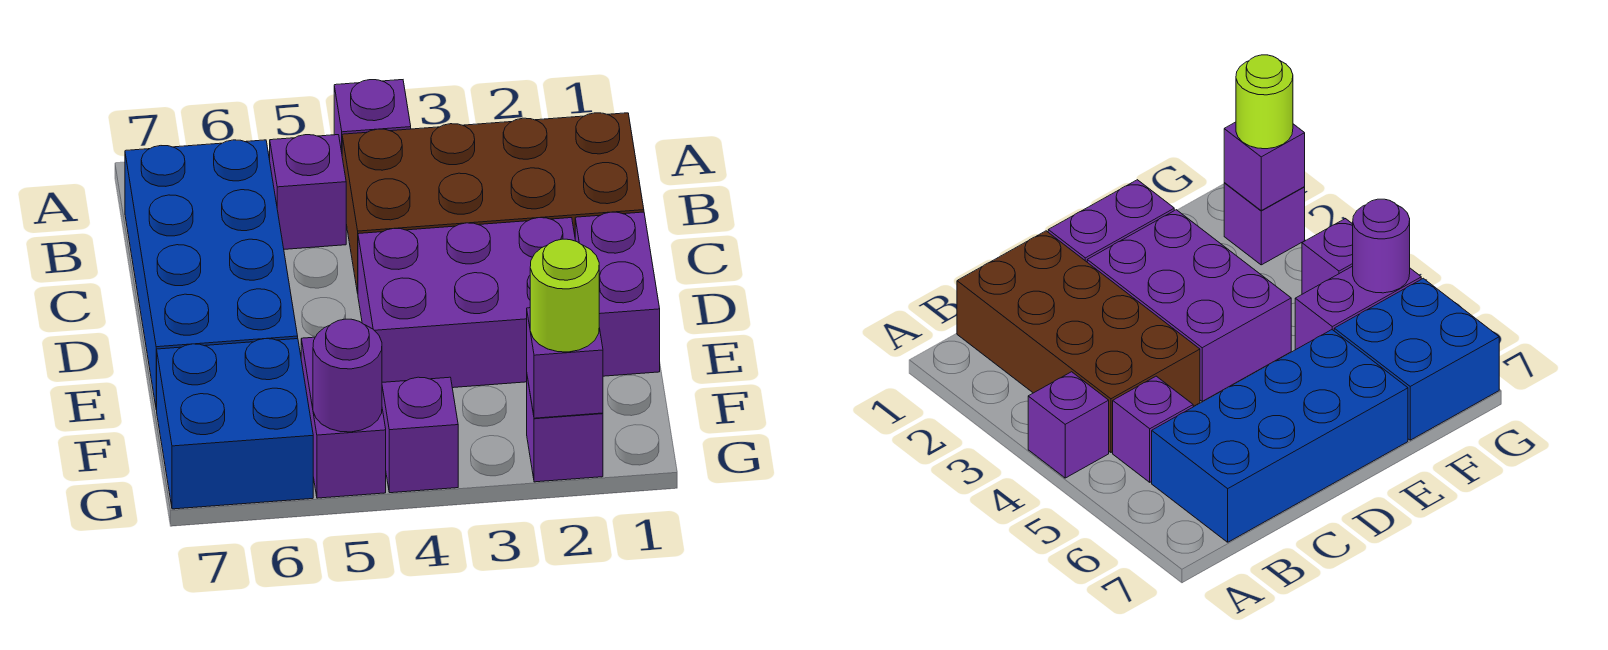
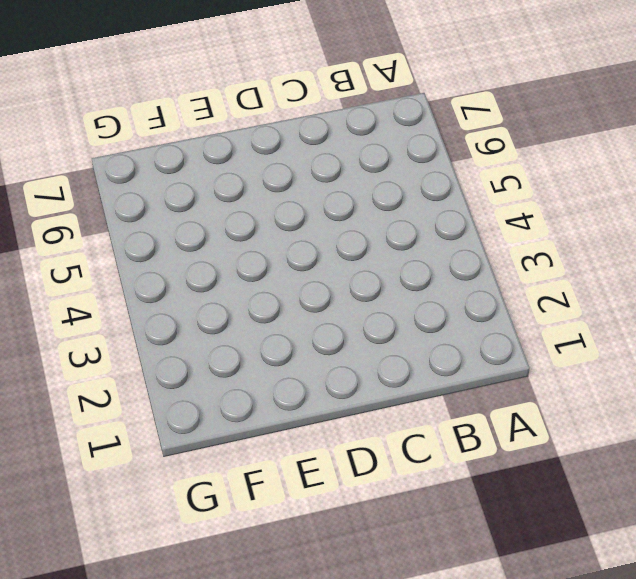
none -> purple brick A4 level 1
none -> brown brick B1:C4 level 1
none -> purple brick B5 level 1

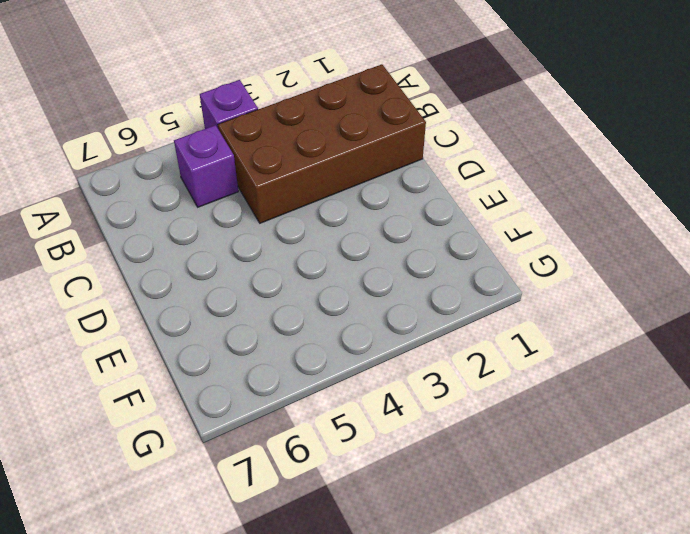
none -> blue brick B6:E7 level 1
none -> purple brick D1:E1 level 1
none -> purple brick D2:E4 level 1

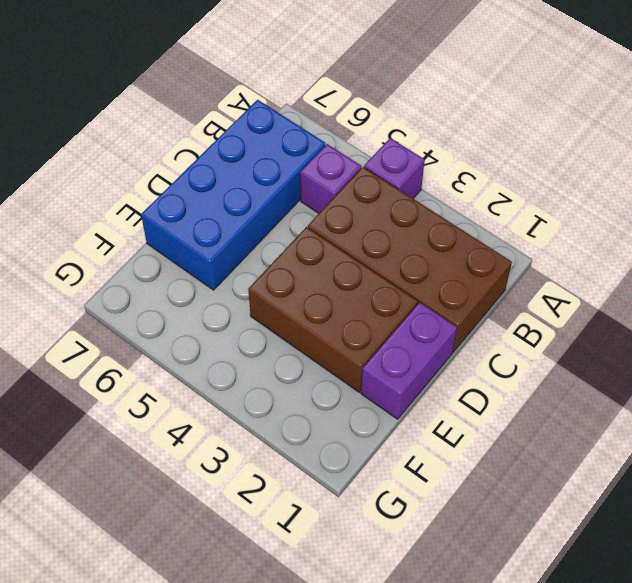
brown brick D2:E4 level 1 -> purple brick D2:E4 level 1
none -> purple brick F5:G5 level 1
none -> blue brick F6:G7 level 1
none -> purple brick G2 level 1

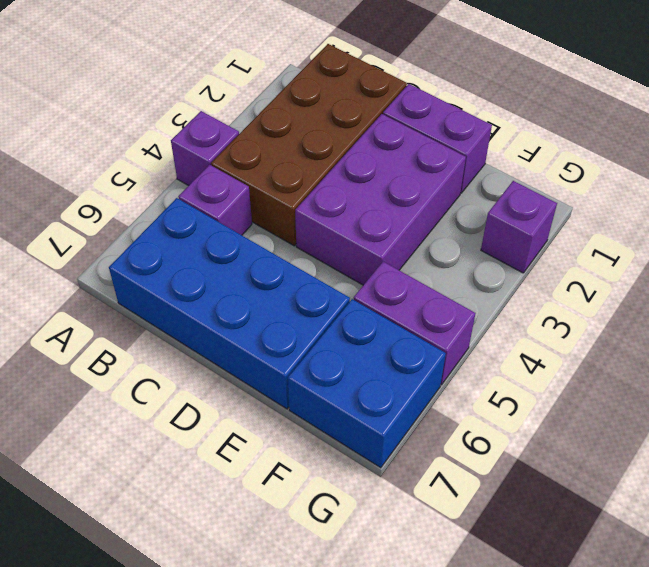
none -> purple brick G4 level 1
none -> purple brick G2 level 2
none -> purple round brick G5 level 2

